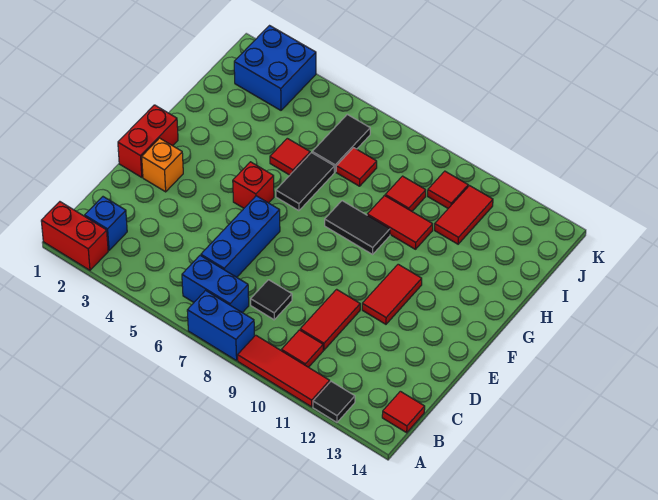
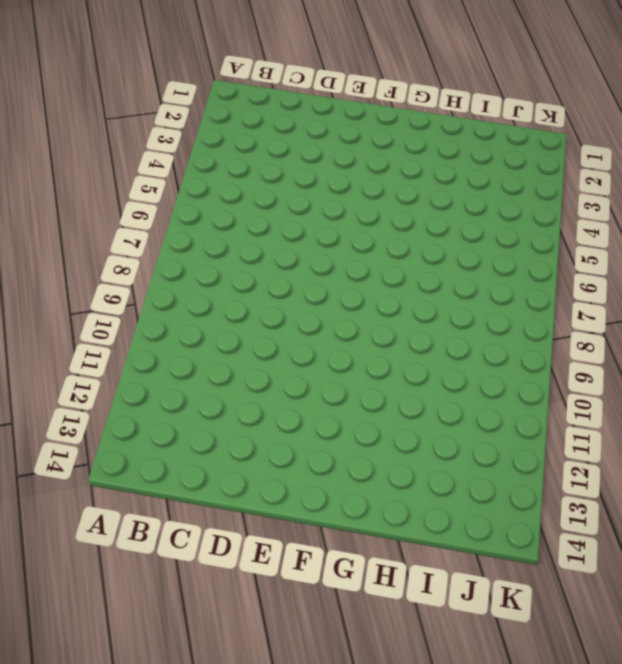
none -> red brick A1:A2 level 1
none -> blue brick A7:A8 level 1
none -> red tile A9:A11 level 1

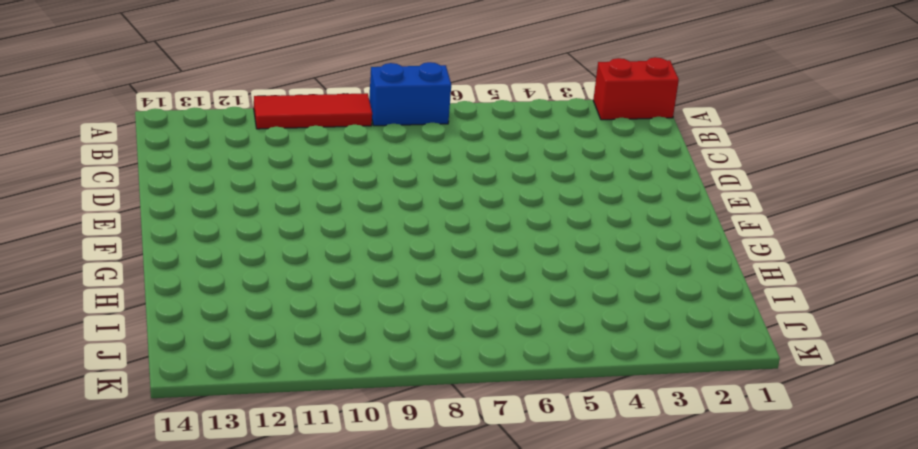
none -> black tile A12 level 1
none -> blue brick B2 level 1
none -> blue brick B6:B7 level 1

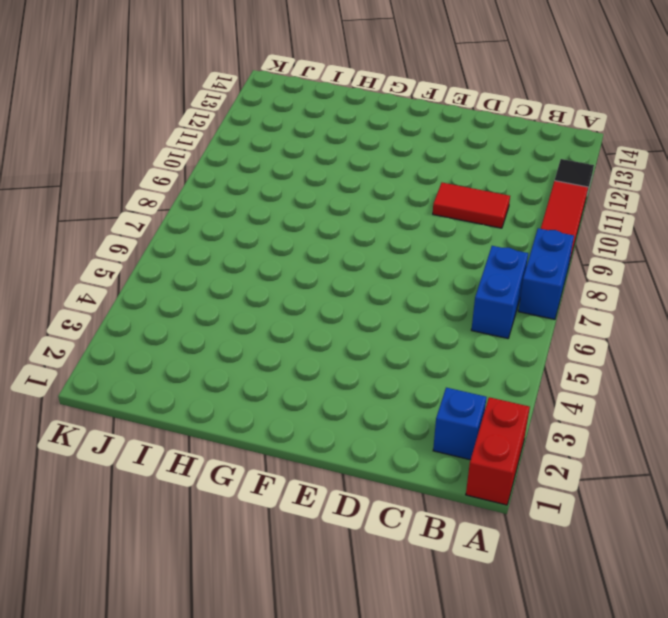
none -> red tile B10 level 1
none -> red tile B14 level 1
none -> blue brick C6:E6 level 1

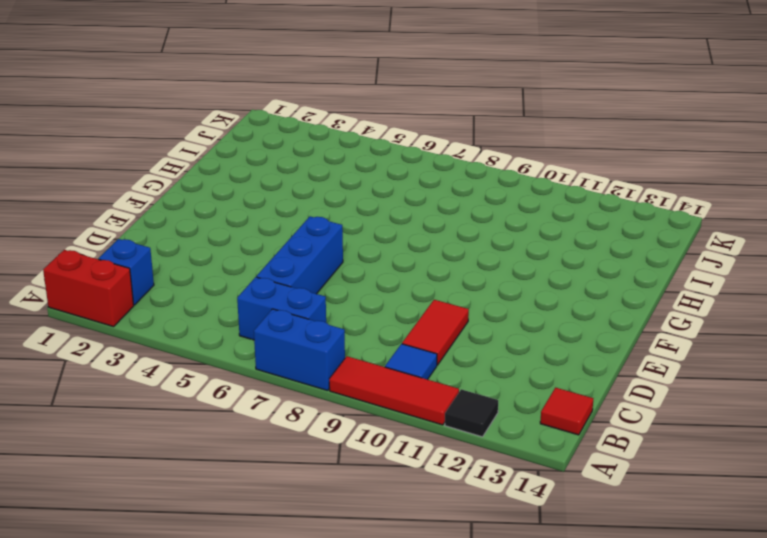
blue tile B10 level 1 -> red tile B10 level 1
none -> black tile C8 level 1
none -> red brick E1:F1 level 1
none -> orange brick E2 level 1

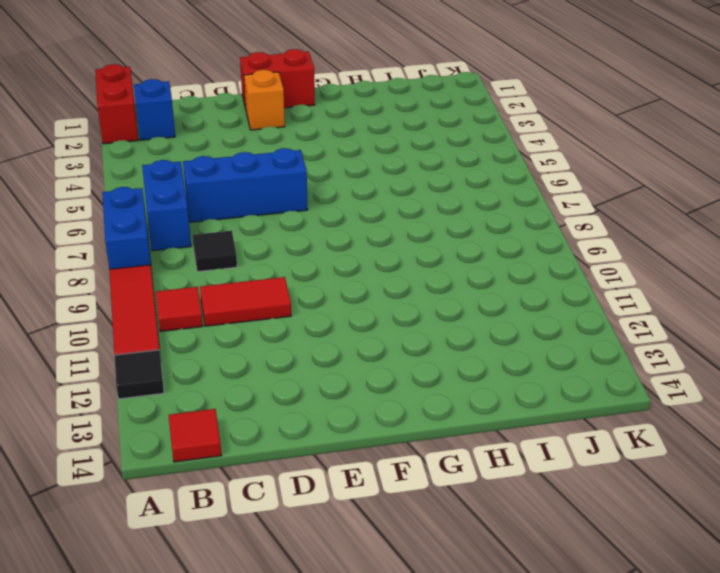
none -> red tile E11:F11 level 1
none -> red brick F5 level 1
none -> black tile G6:H6 level 1

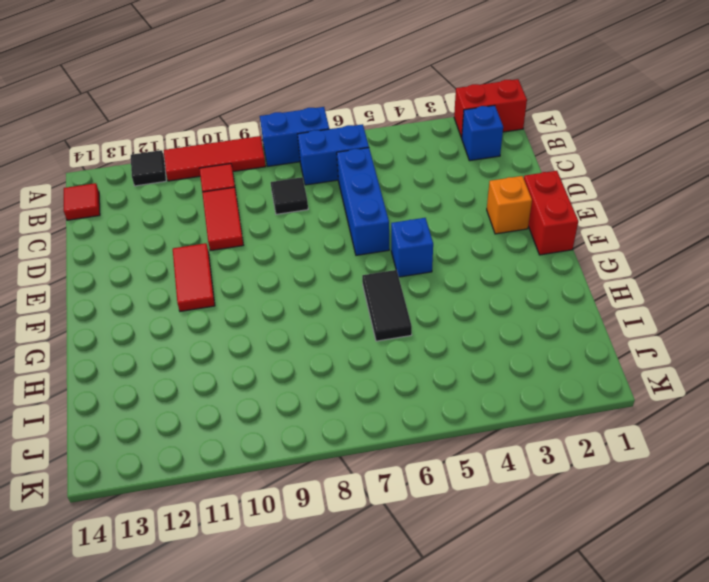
blue brick F5 level 1 -> red brick F5 level 1
none -> black tile G8:G9 level 1
none -> red tile H5 level 1
none -> red tile H9:H10 level 1

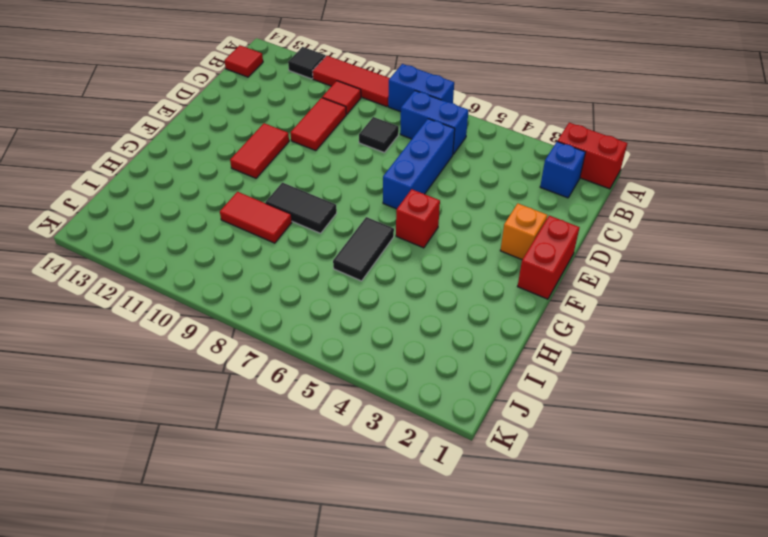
none -> red tile H5 level 1
none -> black tile I6:J6 level 1
none -> red tile I7 level 1

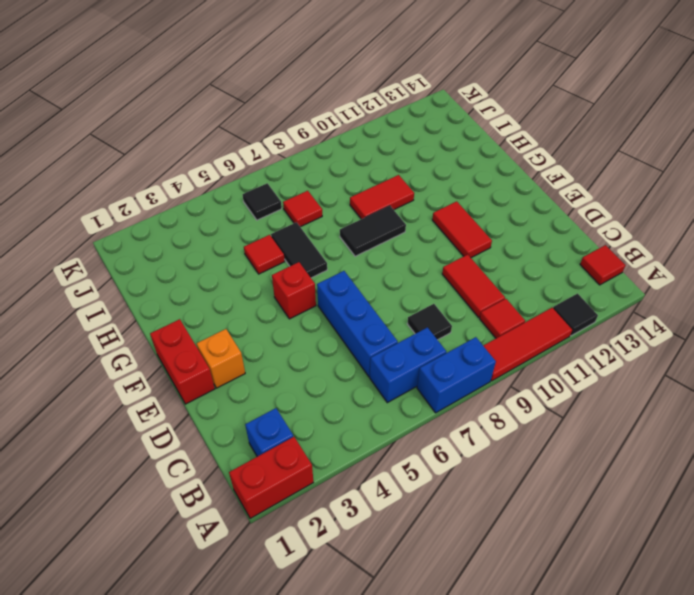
black tile J6 level 1 -> black tile I6:J6 level 1
none -> red tile I9 level 1
none -> red tile I11:J11 level 1
none -> blue brick J2:K3 level 1

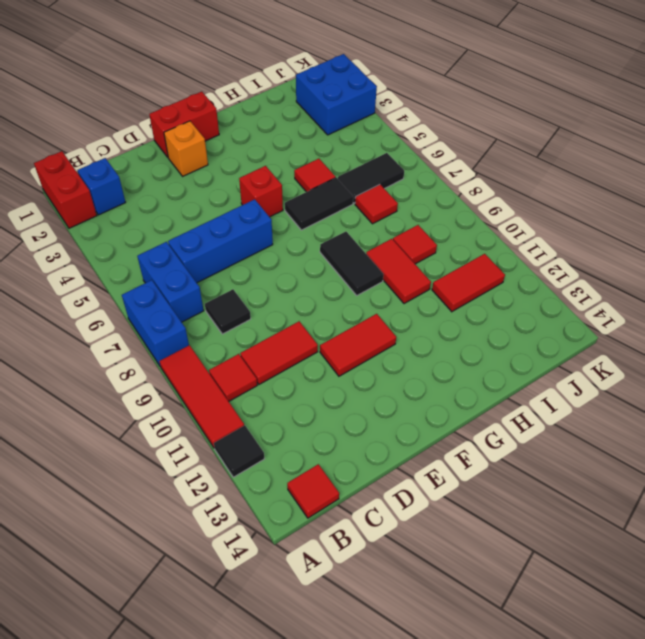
none -> red tile J10 level 1

